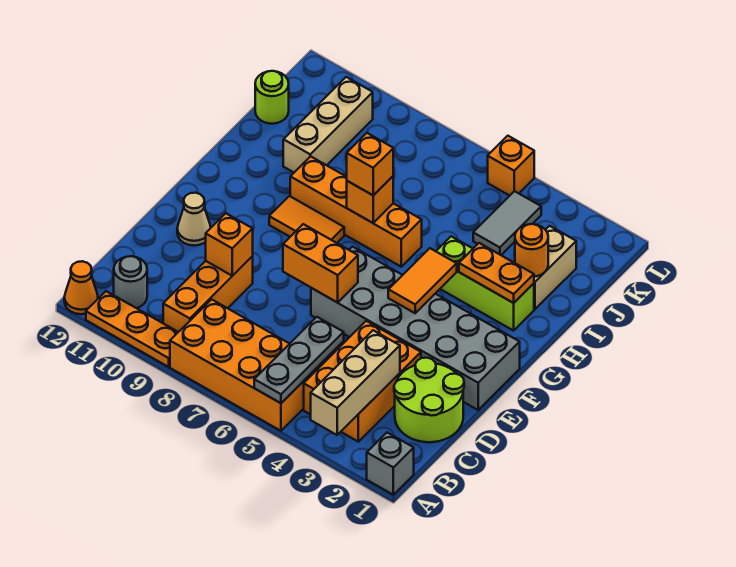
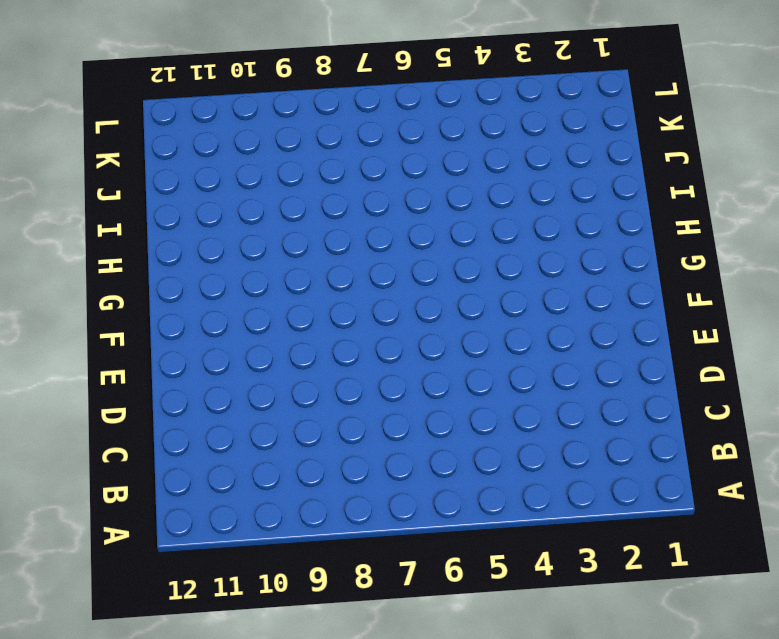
none -> grey brick A1 level 1
none -> orange brick A5:B8 level 1
none -> orange plate A9:A11 level 1

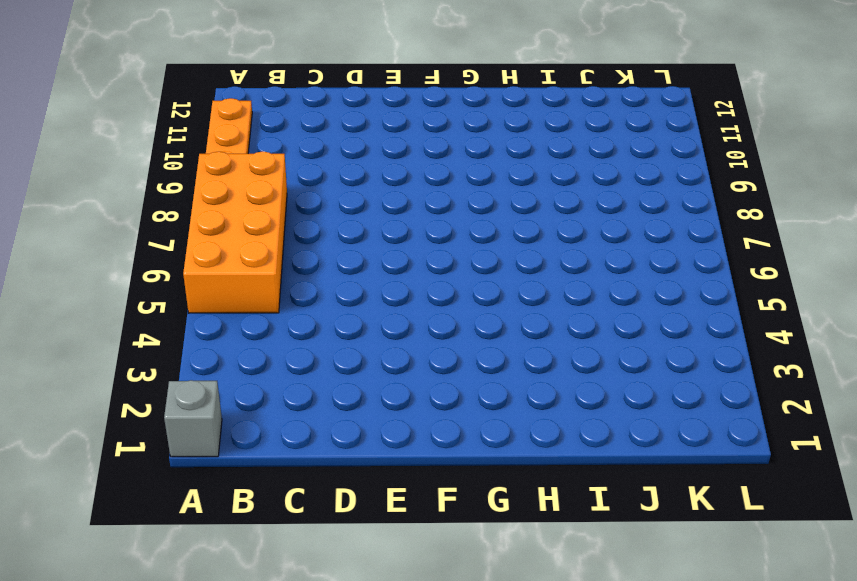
none -> orange cone A12 level 1
none -> orange brick B3:D4 level 1
none -> orange brick B9:D9 level 1

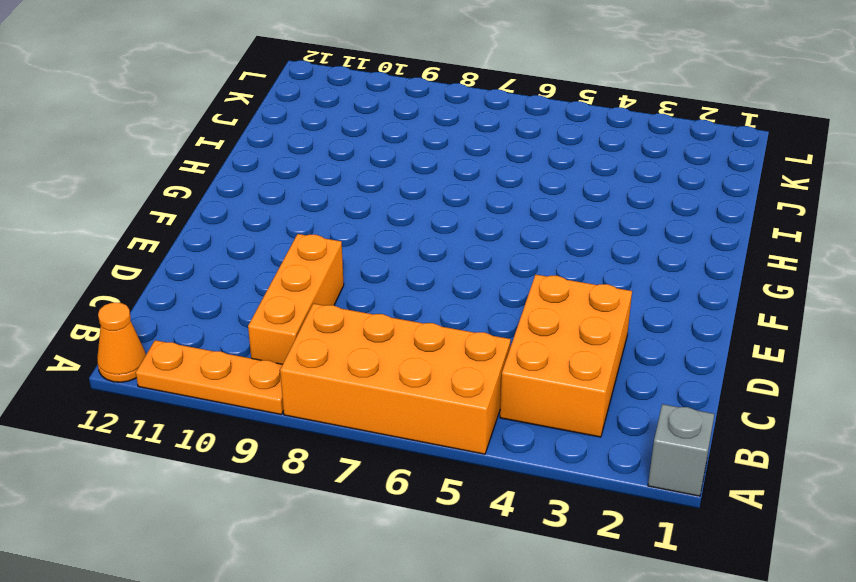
none -> grey round brick B11 level 1
none -> lime round brick C1:D2 level 1
none -> grey brick E1:F6 level 1

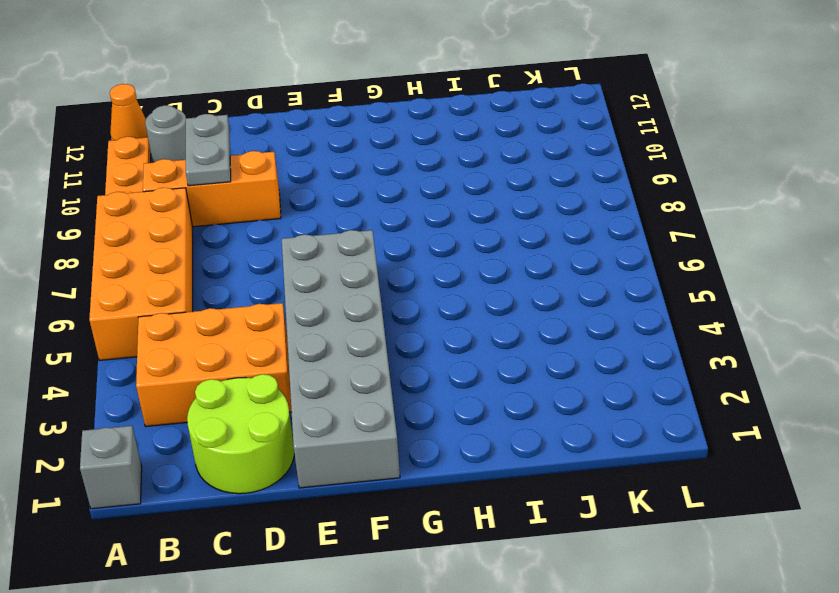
grey plate C9:C10 level 2 -> none
none -> tan cone E11 level 1
none -> orange tile G8:G9 level 1
none -> lime brick H2:H4 level 1

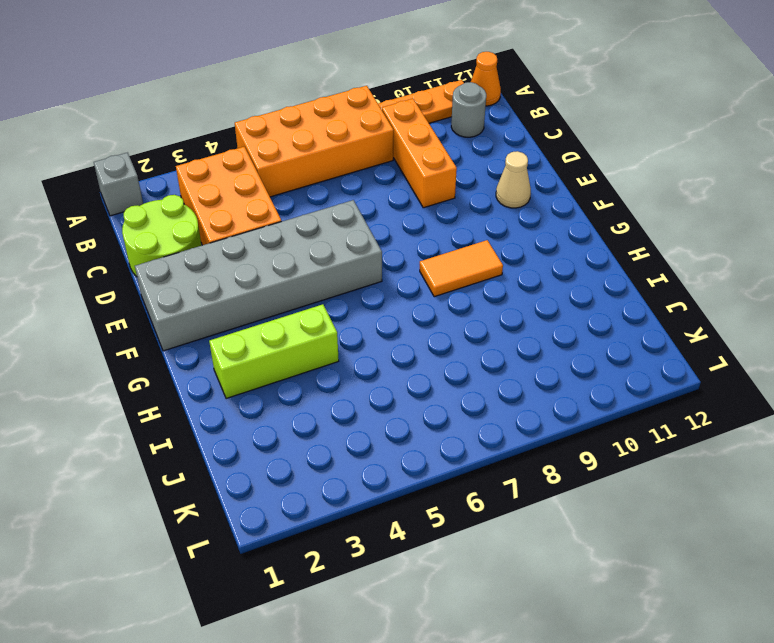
none -> orange brick H6:H9 level 1
none -> tan brick I2:J2 level 1
none -> tan brick I10:K10 level 1

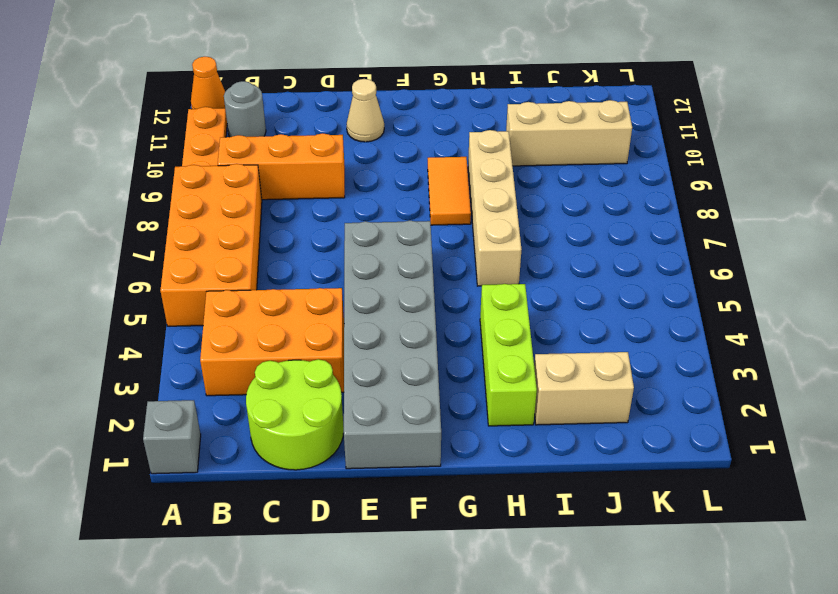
tan brick H6:H9 level 1 -> orange brick H6:H9 level 1
none -> grey tile J4:K4 level 1
none -> lime round brick J12 level 1
none -> orange brick L5 level 1

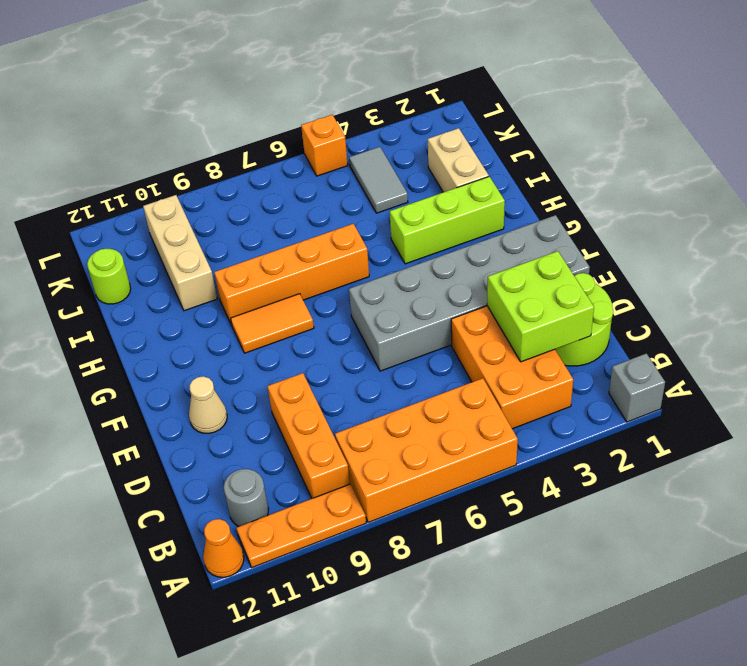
lime brick C2:D3 level 2 -> tan brick A3:C3 level 2
none -> grey plate A5:C5 level 2
none -> orange brick D9 level 2
none -> orange brick E6:E7 level 2

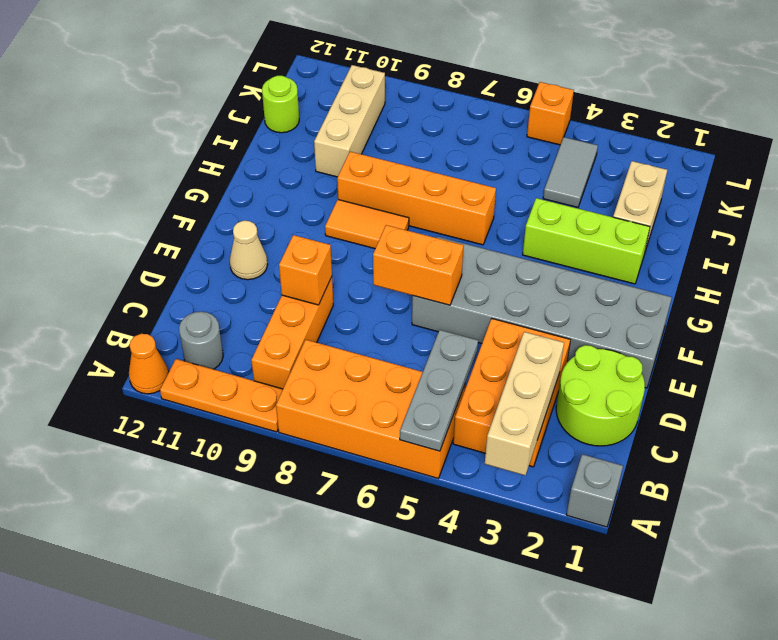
none -> orange tile F4:G4 level 2
none -> orange plate H2:H3 level 2
none -> orange brick H7 level 2

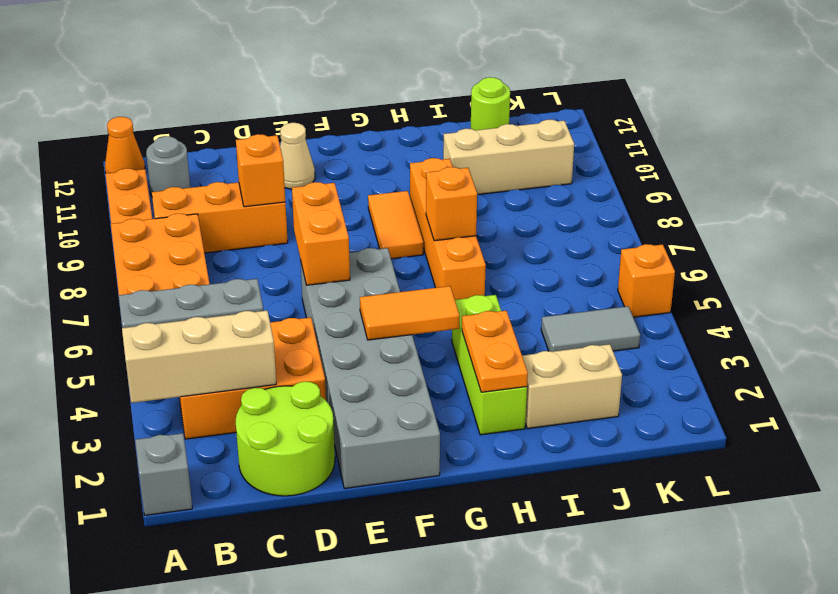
none -> orange round brick I2 level 2
none -> orange brick H7 level 3

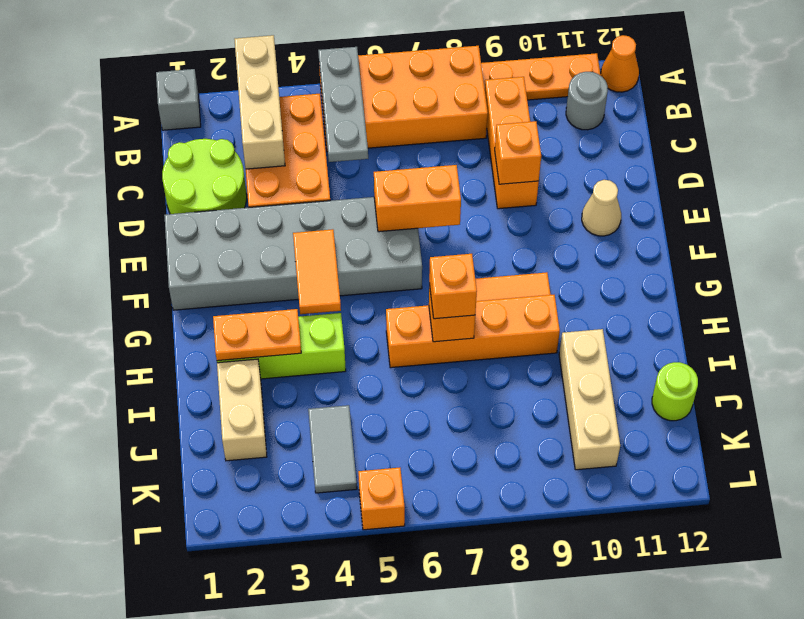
none -> orange round brick I2 level 2

